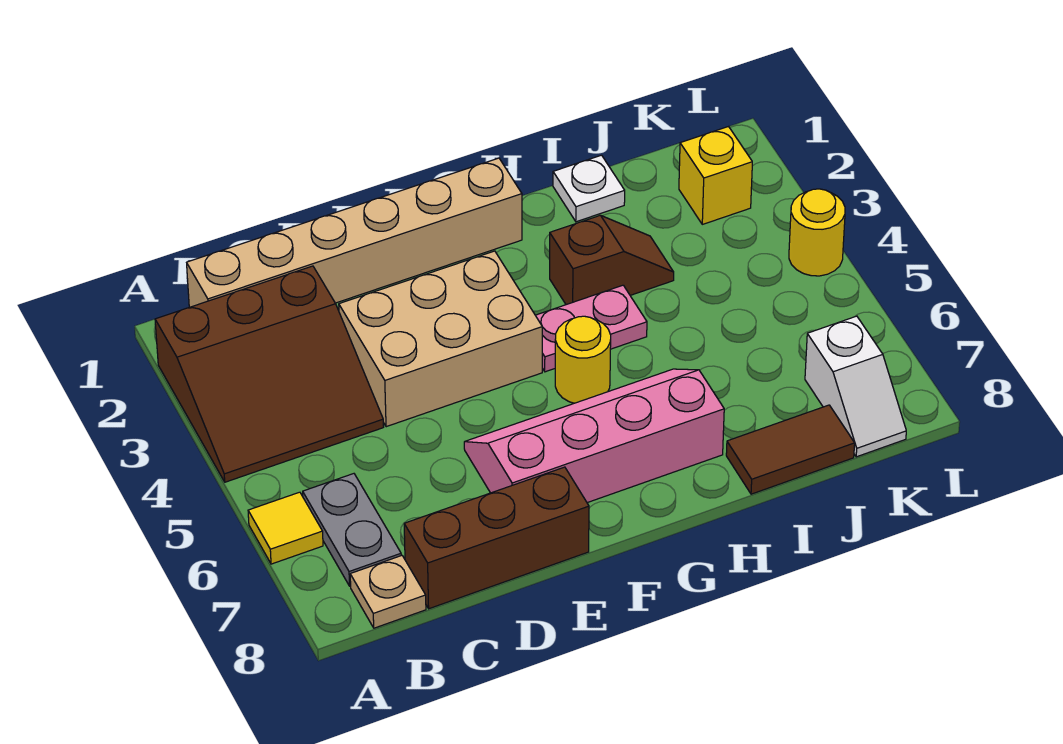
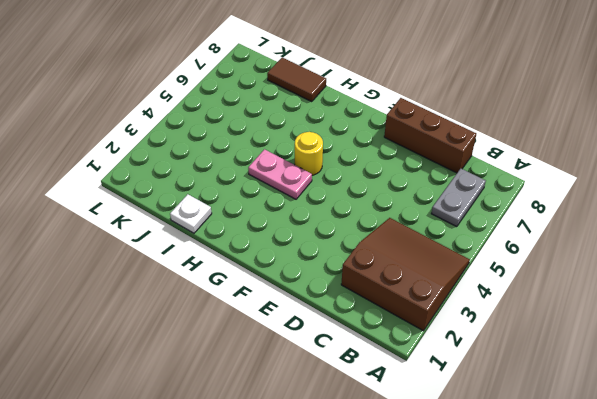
none -> yellow tile A6 level 1
none -> tan brick B1:G1 level 1
none -> tan plate B8 level 1

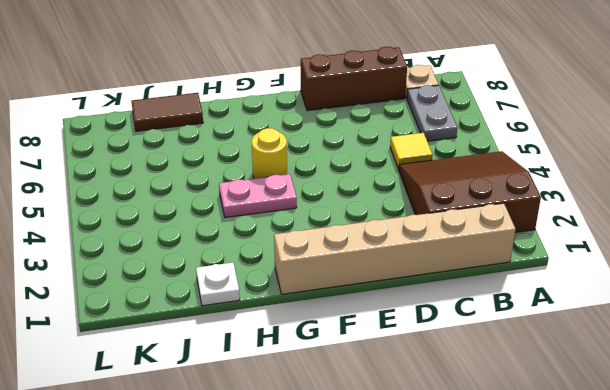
yellow tile C5 level 1 -> yellow tile A6 level 1
none -> tan brick D3:F4 level 1
none -> pink slope E6:H7 level 1 top 7
none -> brown slope H3:I3 level 1 top H

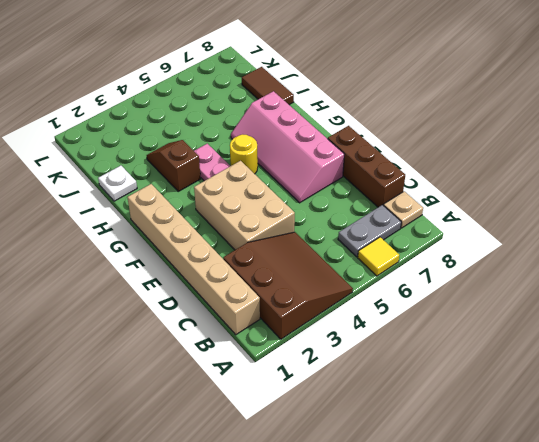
none -> yellow brick K2 level 1
none -> white slope K7:K8 level 1 top 7
none -> yellow round brick L4 level 1

